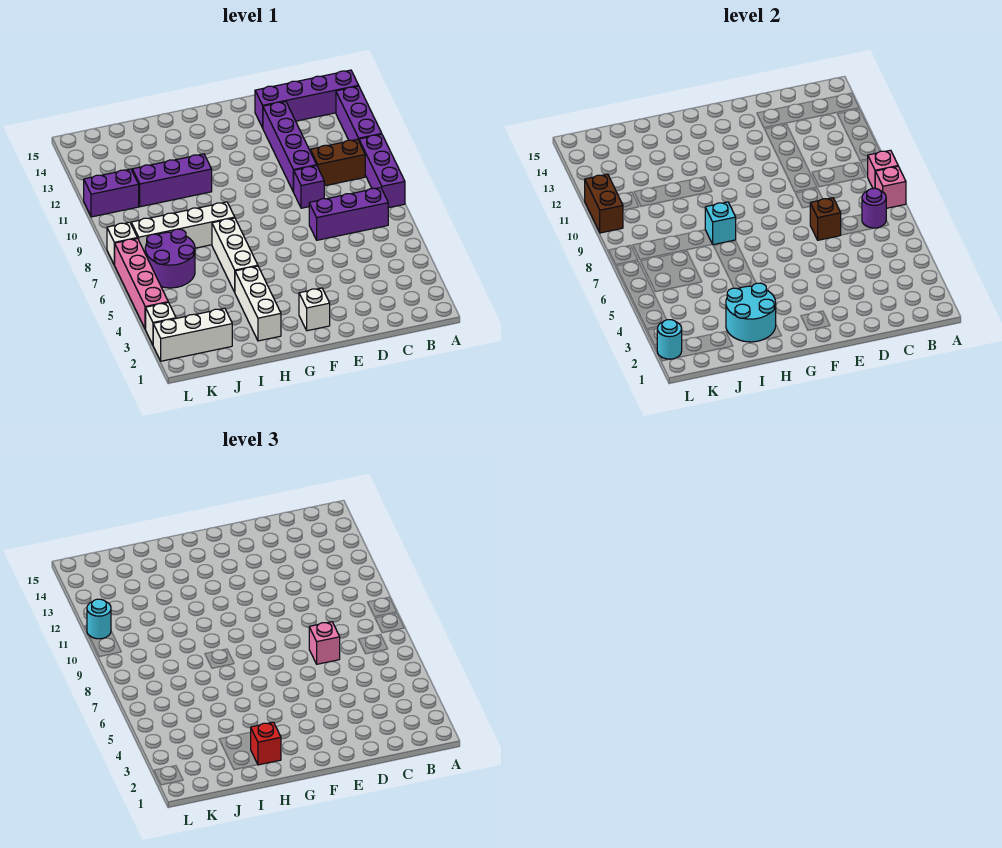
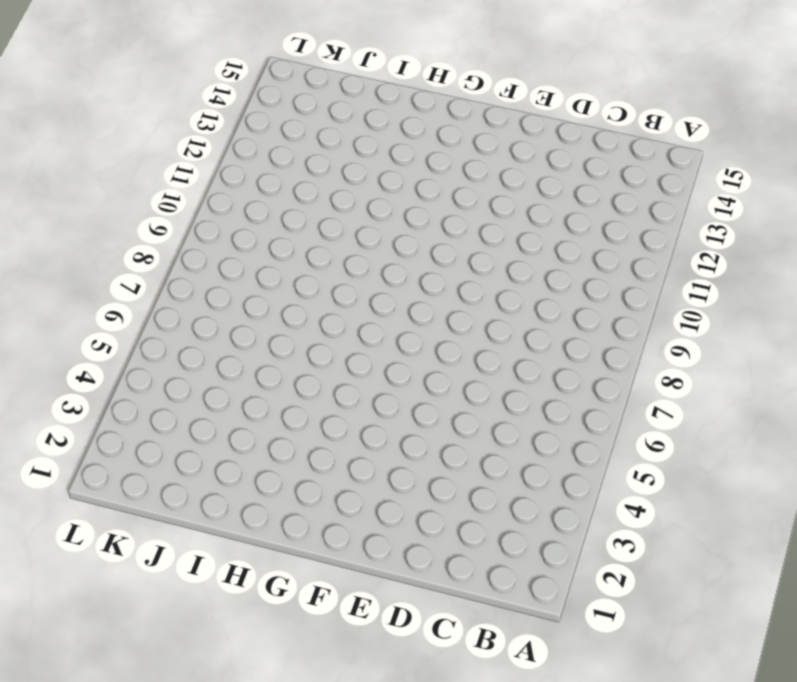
none -> purple brick A8:A10 level 1
none -> purple brick A11:A13 level 1
none -> purple brick A14:D14 level 1

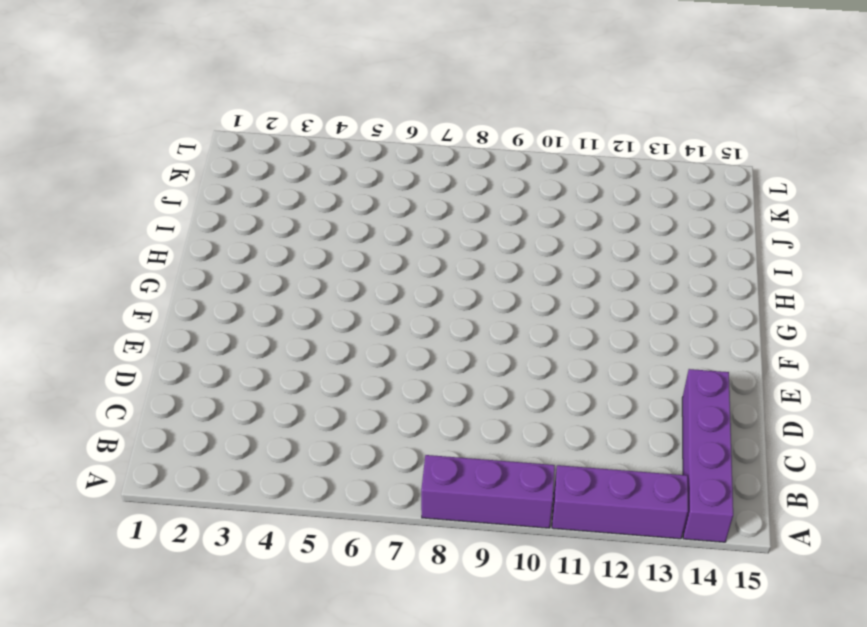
none -> purple brick B7:D7 level 1
none -> brown brick B10:C10 level 1
none -> purple brick D9 level 1

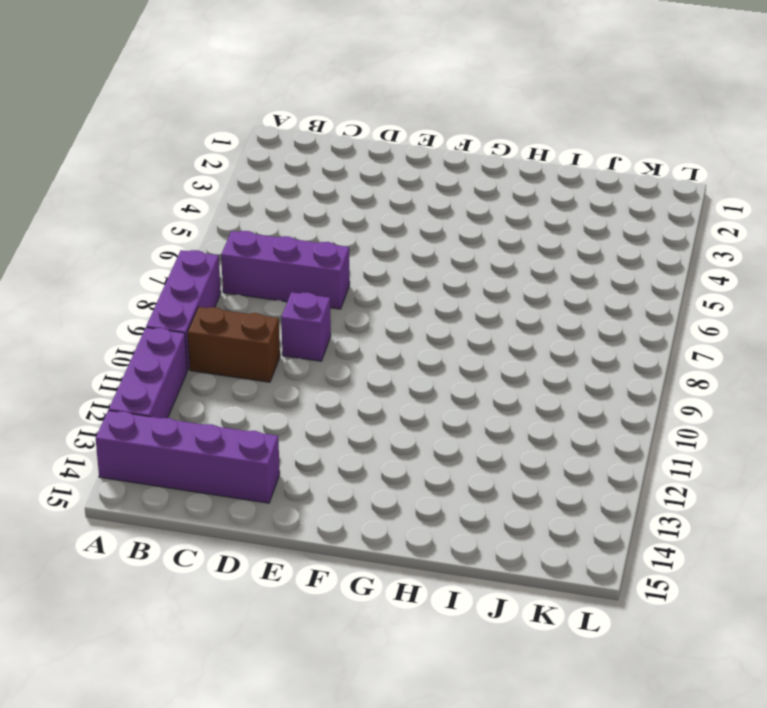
none -> purple brick D10:D13 level 1
none -> white brick F2 level 1
none -> white brick H2:H4 level 1

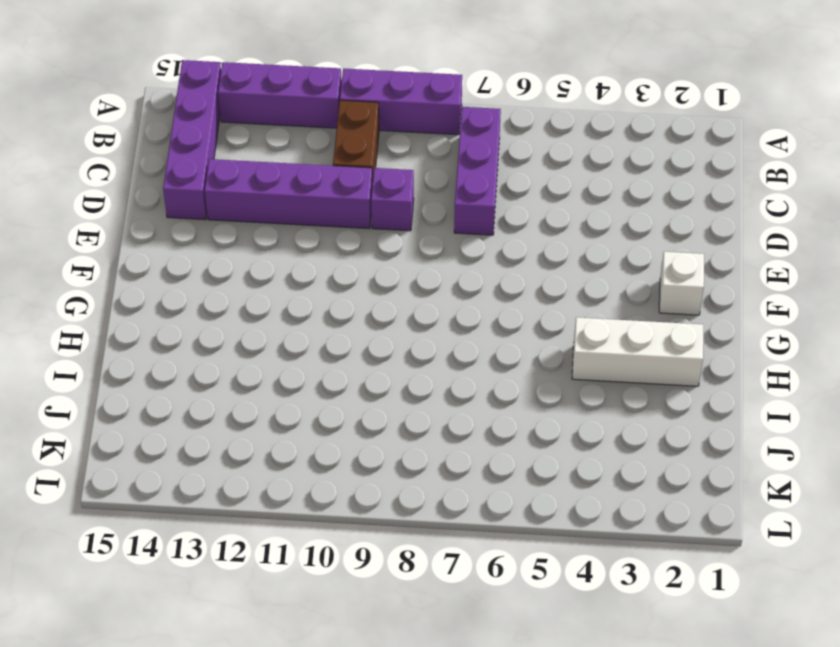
none -> white brick H5:H7 level 1
none -> white brick H8:K8 level 1
none -> purple brick H11:J11 level 1

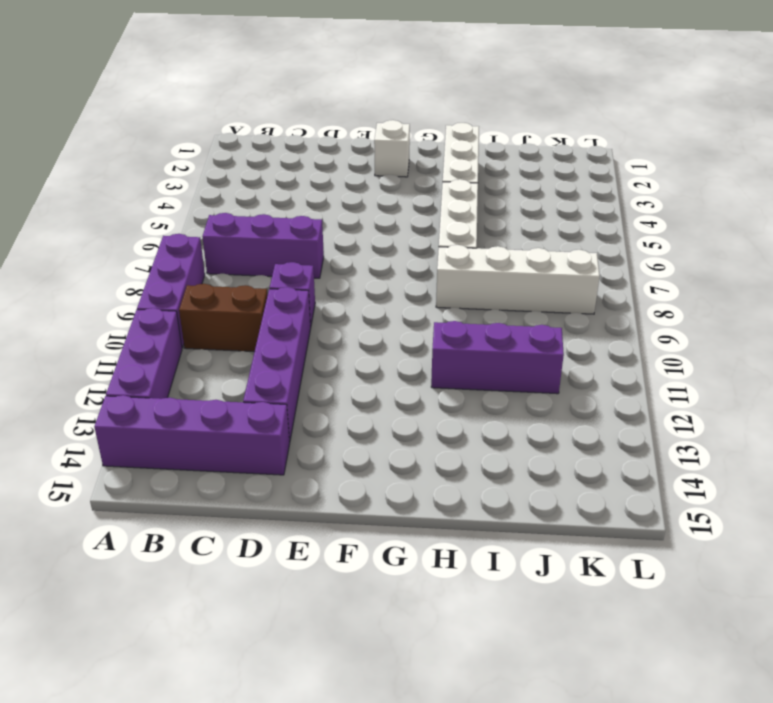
none -> white brick J2:L2 level 1
none -> purple round brick J6:K7 level 1
none -> purple brick K11:L11 level 1

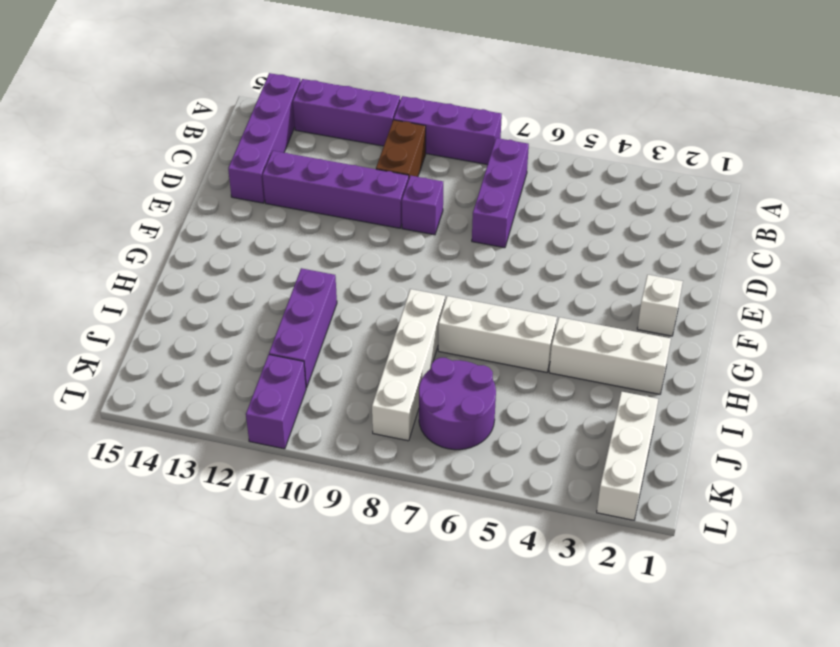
none -> white brick L3 level 1
none -> pink brick L4:L7 level 1
none -> white brick L8 level 1

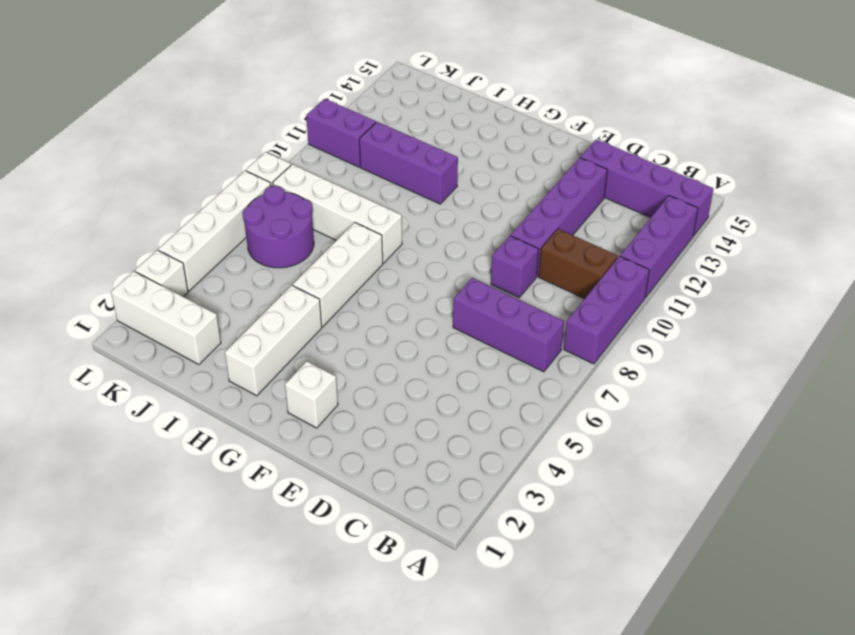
white brick L4:L7 level 1 -> pink brick L4:L7 level 1
none -> pink brick A8 level 2
none -> pink brick A9 level 2
none -> purple round brick B7 level 2

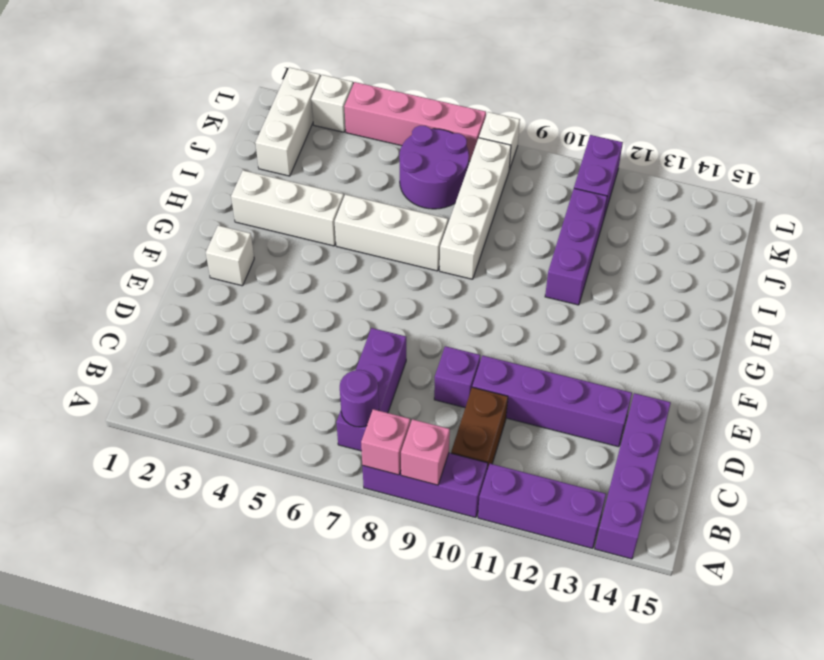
none -> brown brick D7 level 2
none -> cyan round brick H2:I3 level 2
none -> cyan brick H8 level 2

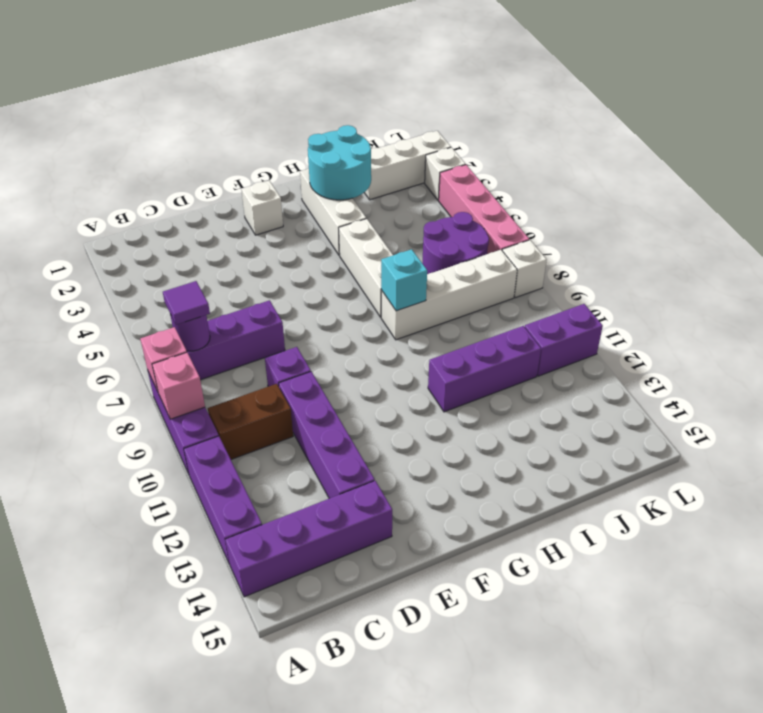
purple tile B7 level 3 -> none
none -> brown brick D7 level 2
none -> cyan round brick L2 level 2
none -> brown brick L10:L11 level 2

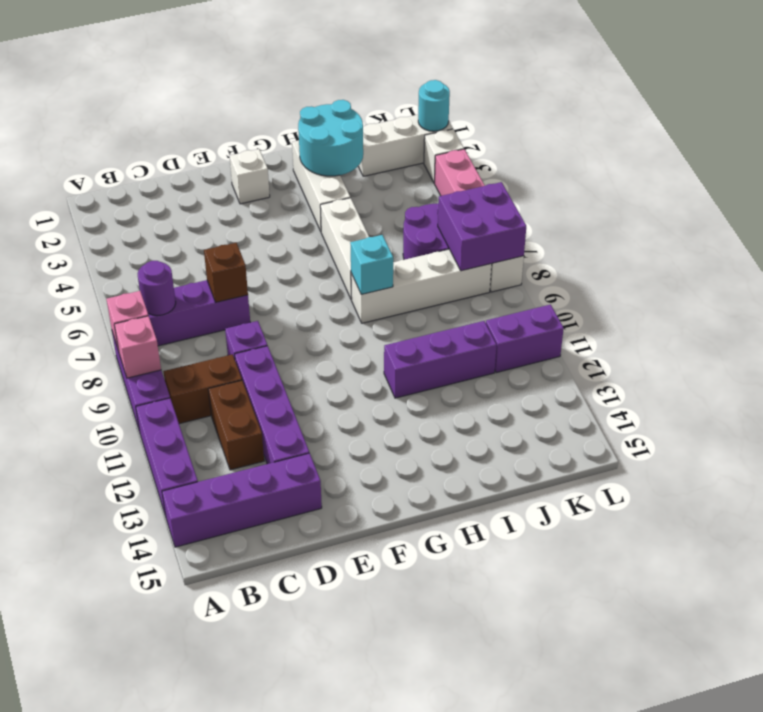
brown brick C11:C12 level 1 -> brown brick L10:L11 level 2
purple brick K7:L8 level 2 -> none
none -> pink brick D7 level 3
none -> red brick H2 level 3
none -> cyan round brick L11 level 3

